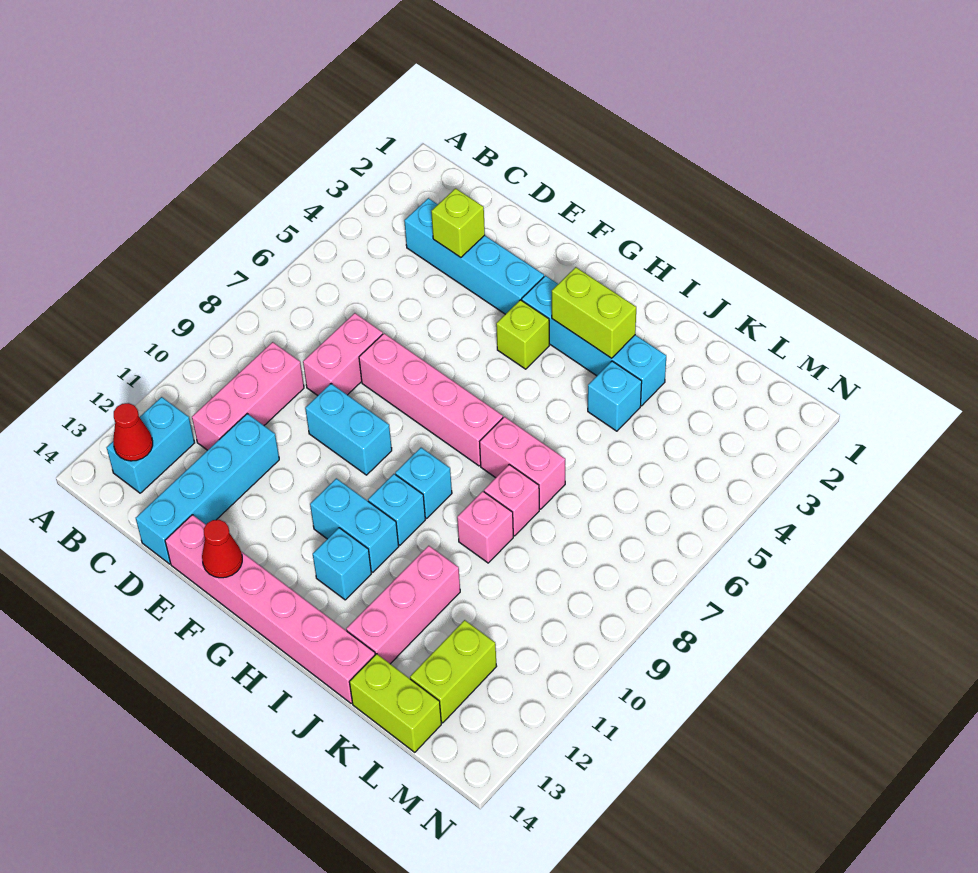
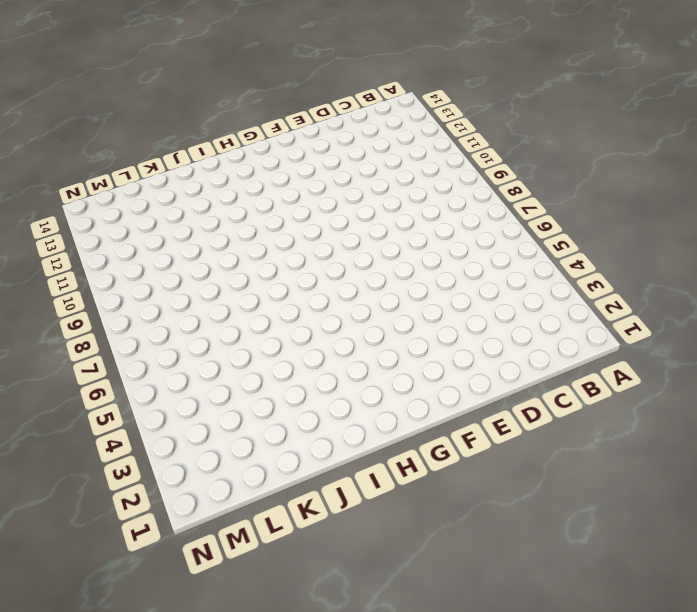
none -> cyan brick B12:B13 level 1
none -> cyan brick C3:F3 level 1
none -> pink brick C9:C11 level 1

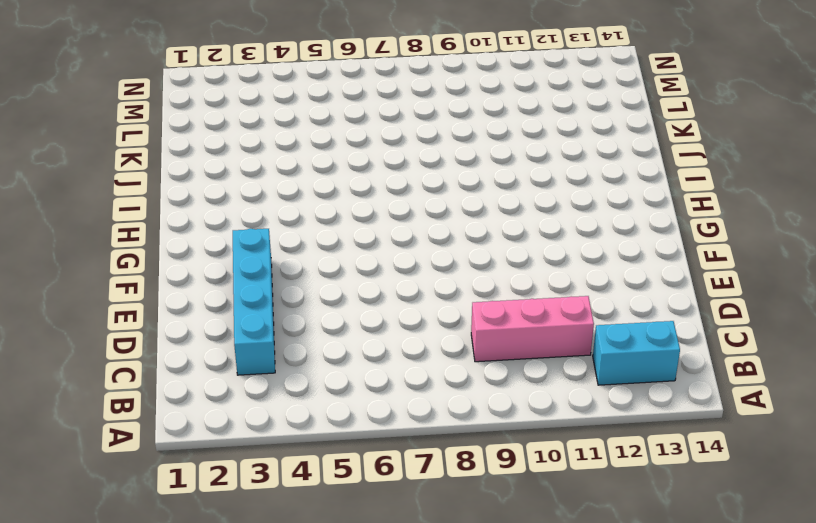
none -> pink brick D7:D8 level 1
none -> cyan brick D11:D14 level 1
none -> pink brick E7:H7 level 1

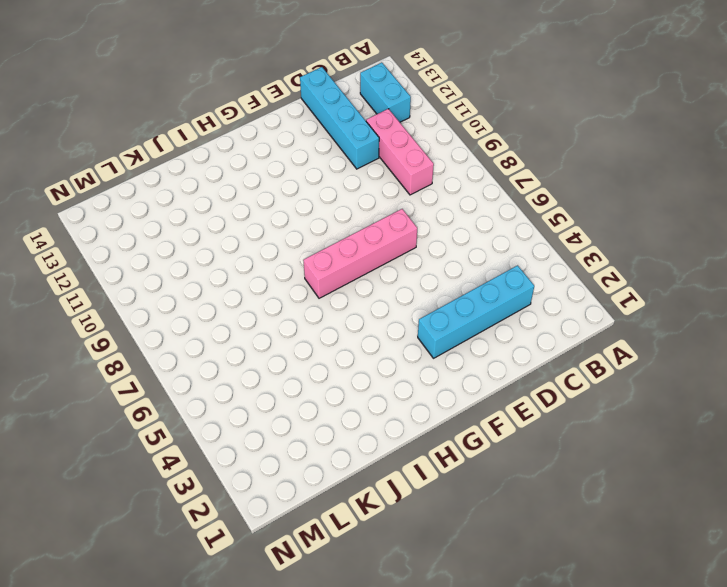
none -> pink brick D7:D8 level 1
none -> cyan brick E9:F9 level 1
none -> pink brick E14:J14 level 1

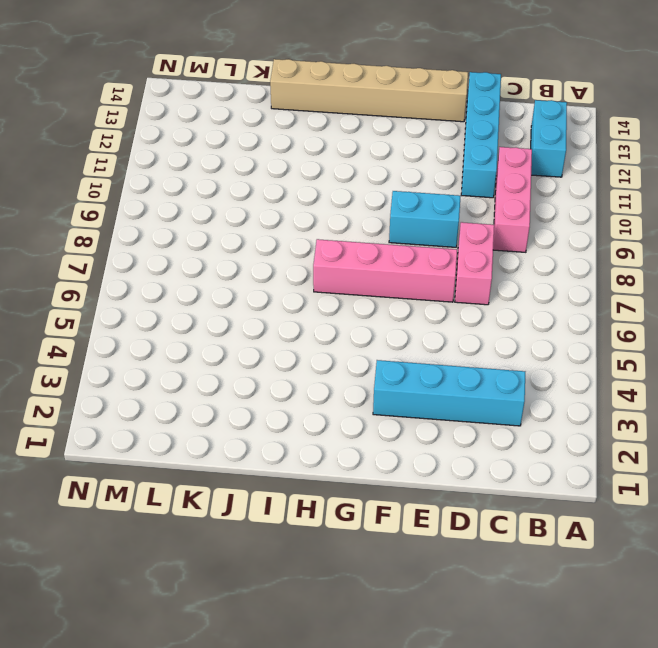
tan brick E14:J14 level 1 -> pink brick E14:J14 level 1
none -> cyan brick G3:J3 level 1
none -> lime brick G4 level 1
none -> cyan brick G11:H11 level 1

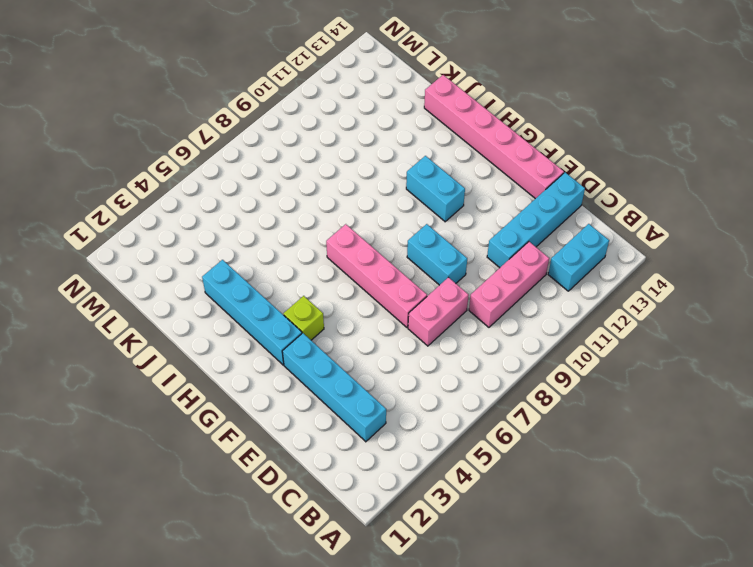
none -> cyan brick H9 level 1
none -> cyan brick H10 level 1
none -> cyan brick H12 level 1

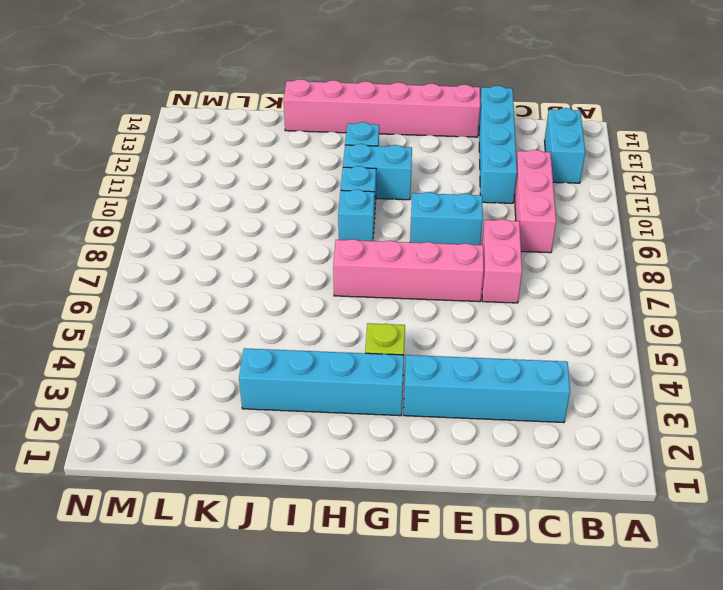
none -> pink brick I7:J7 level 1
none -> cyan brick J4 level 1
none -> pink brick J8 level 1

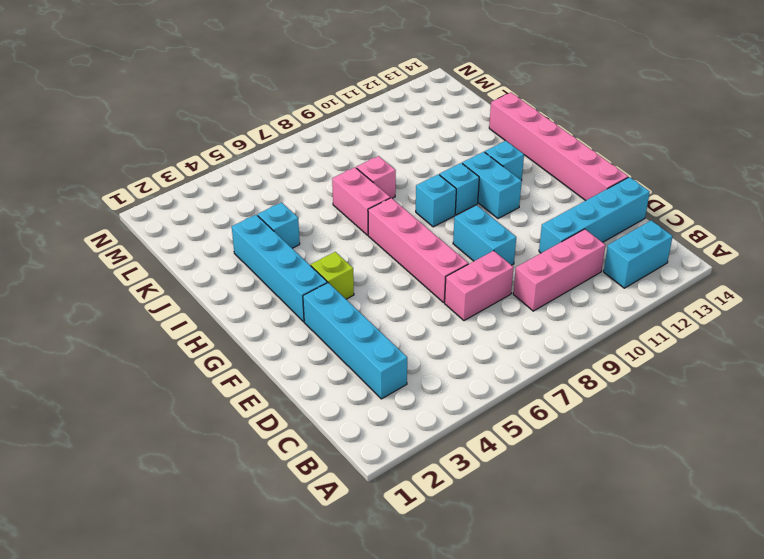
none -> pink brick J9 level 1
none -> pink brick J11:J13 level 1
none -> lime brick K14:L14 level 1

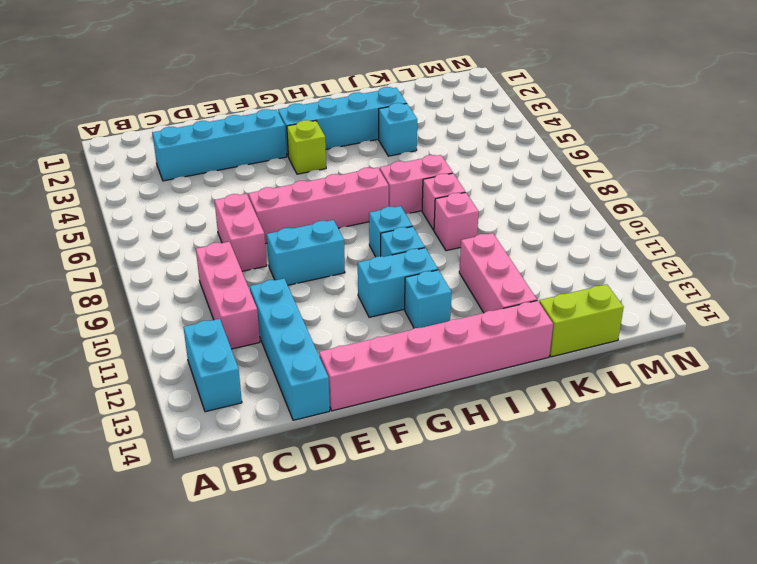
none -> lime brick L12:L13 level 1
none -> red cone B13 level 2
none -> lime brick D3 level 2

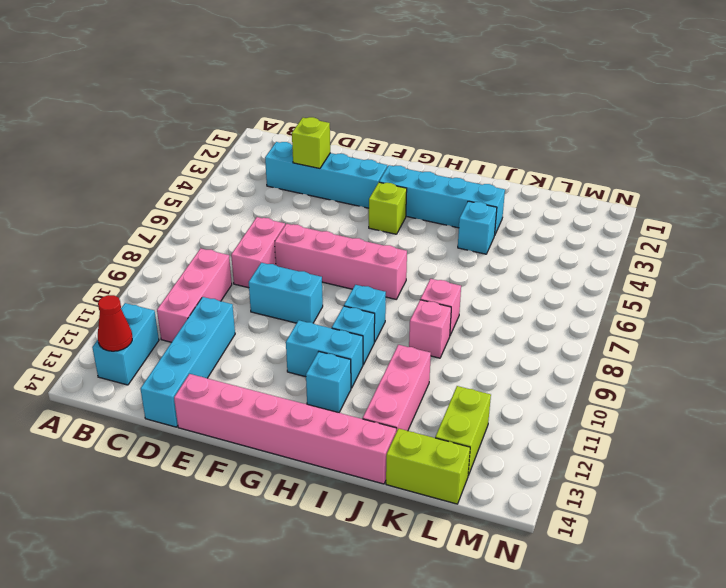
none -> pink brick I7:J7 level 1
none -> red cone F14 level 2
none -> lime brick H3:I3 level 2

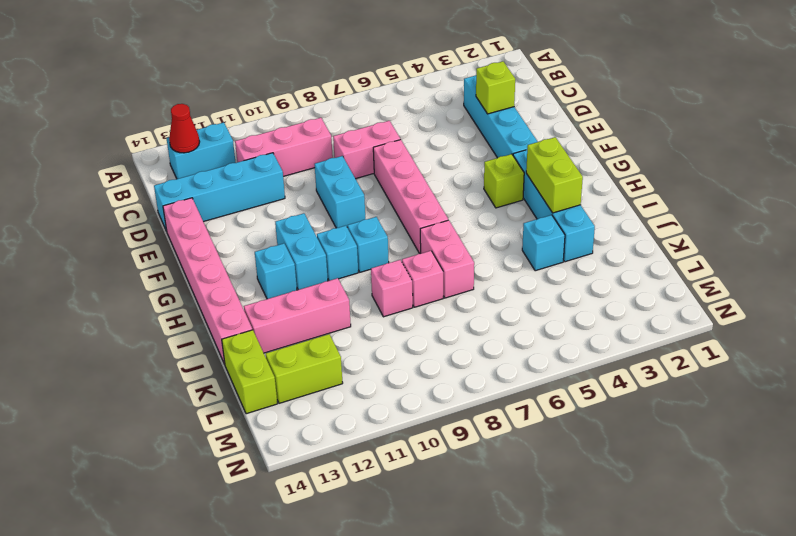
none -> red cone F14 level 2

